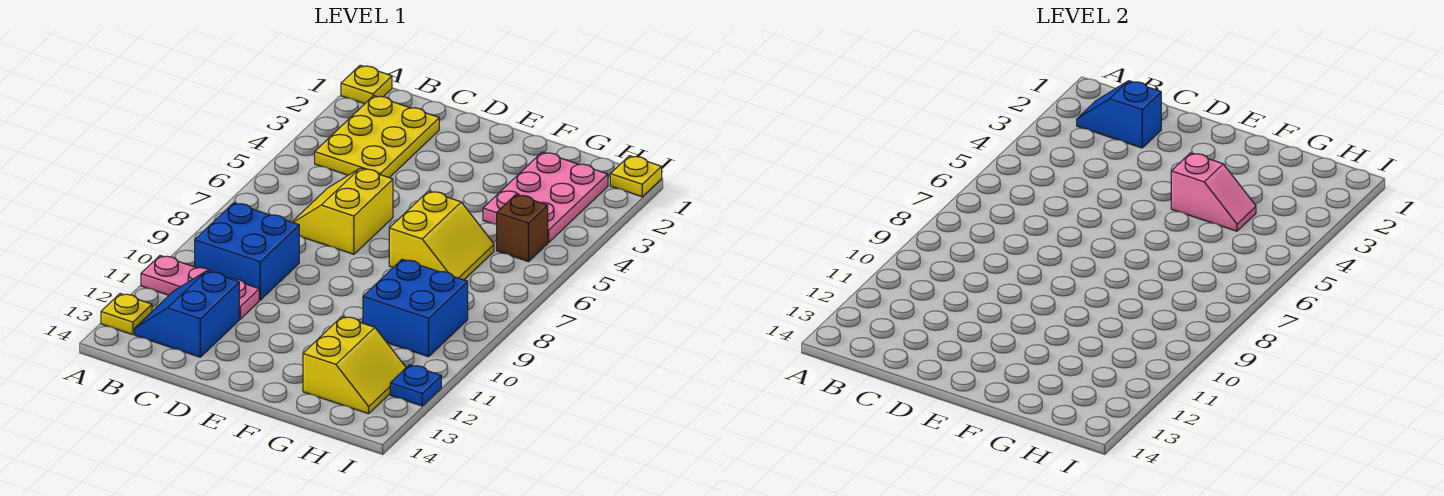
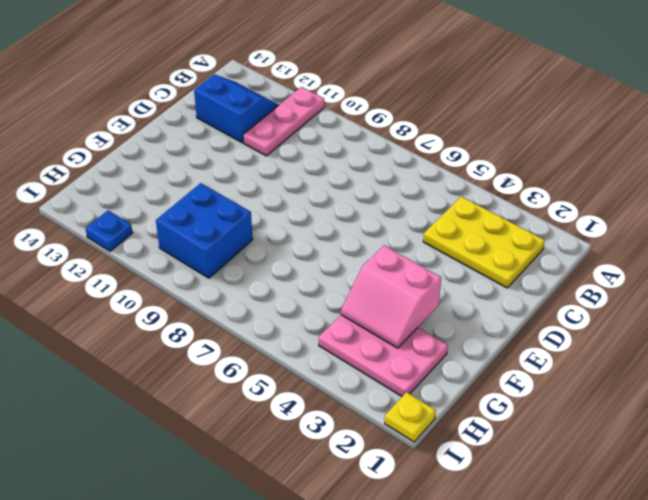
pink slope F3:G4 level 2 top F -> pink slope F4:G4 level 2 top F
none -> yellow plate A1 level 1
none -> yellow plate A13 level 1
none -> blue brick B9:C10 level 1

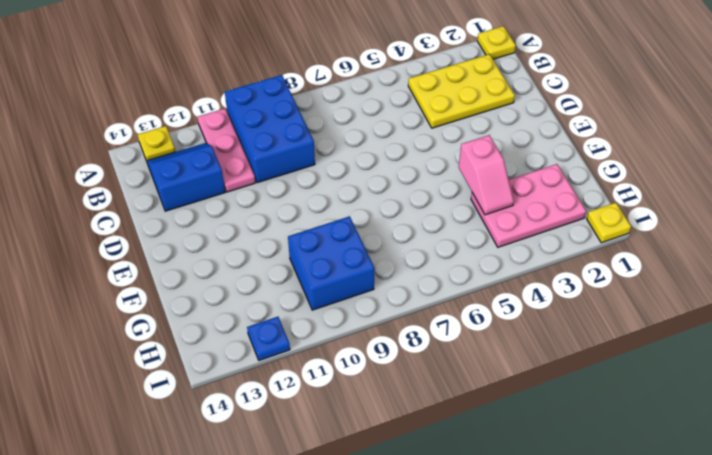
blue brick A9:C10 level 1 -> blue brick B9:C10 level 1
none -> yellow slope C6:D7 level 1 top D
none -> yellow slope F6:G7 level 1 top F
none -> yellow slope G12:H13 level 1 top G

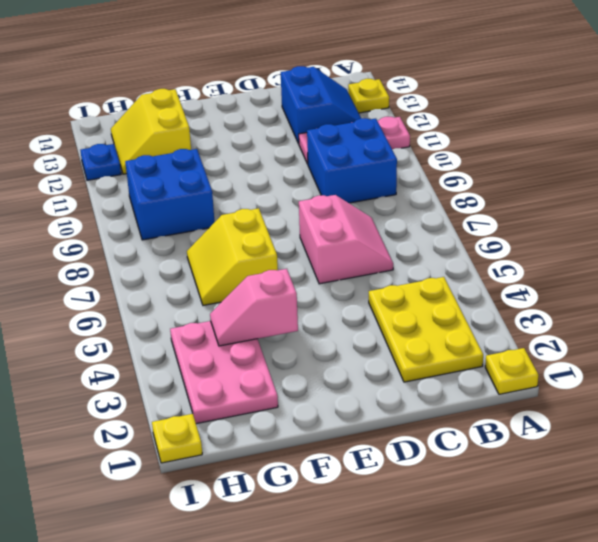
pink slope C6:D7 level 1 top D -> yellow slope C6:D7 level 1 top D
none -> brown brick H5 level 1
none -> blue slope B2:C2 level 2 top C

